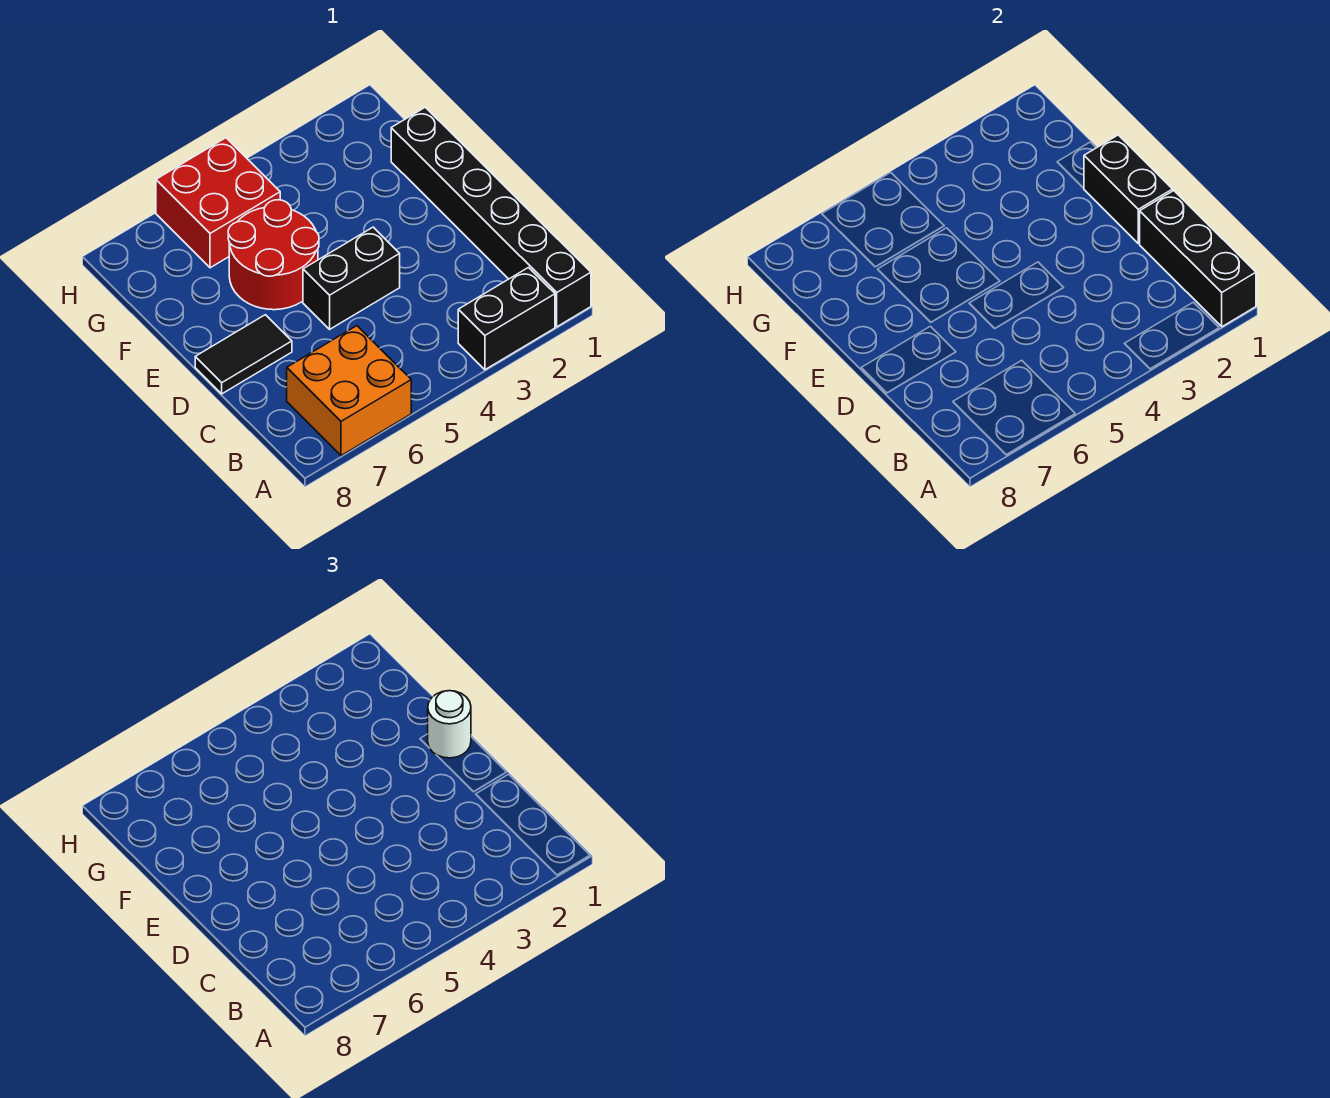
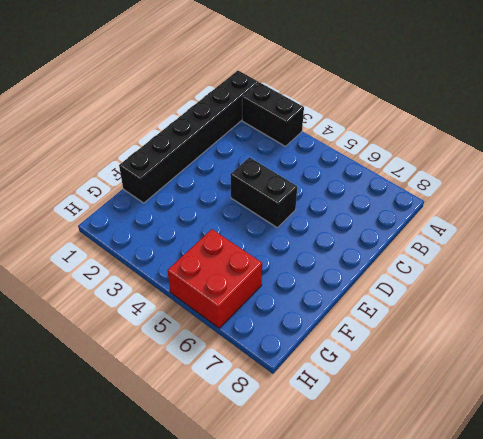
none -> orange brick A6:B7 level 1
none -> black tile D7:D8 level 1

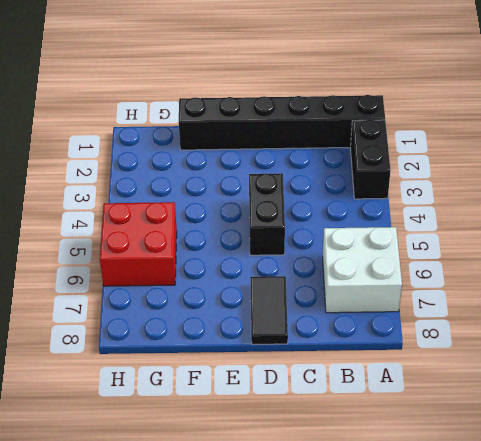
white brick A6:B7 level 1 -> orange brick A6:B7 level 1
none -> red round brick E5:F6 level 1
none -> black brick A1:C1 level 2

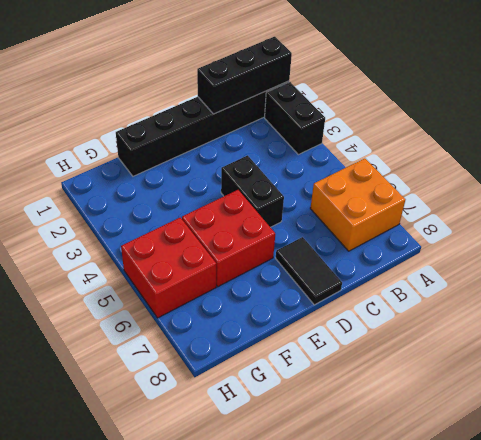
red brick E5:F6 level 1 -> red round brick E5:F6 level 1
none -> black brick D1:E1 level 2
none -> white round brick E1 level 3

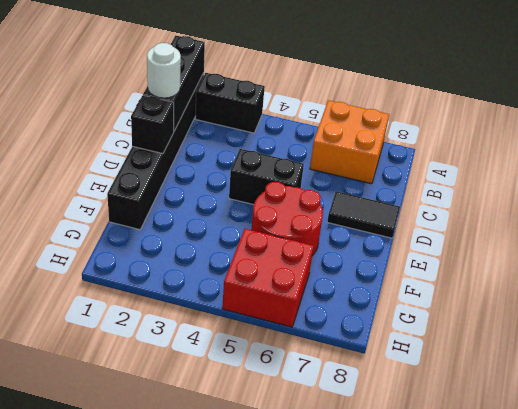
white round brick C1 level 3 -> white round brick E1 level 3
black brick D1 level 2 -> black brick D1:E1 level 2

